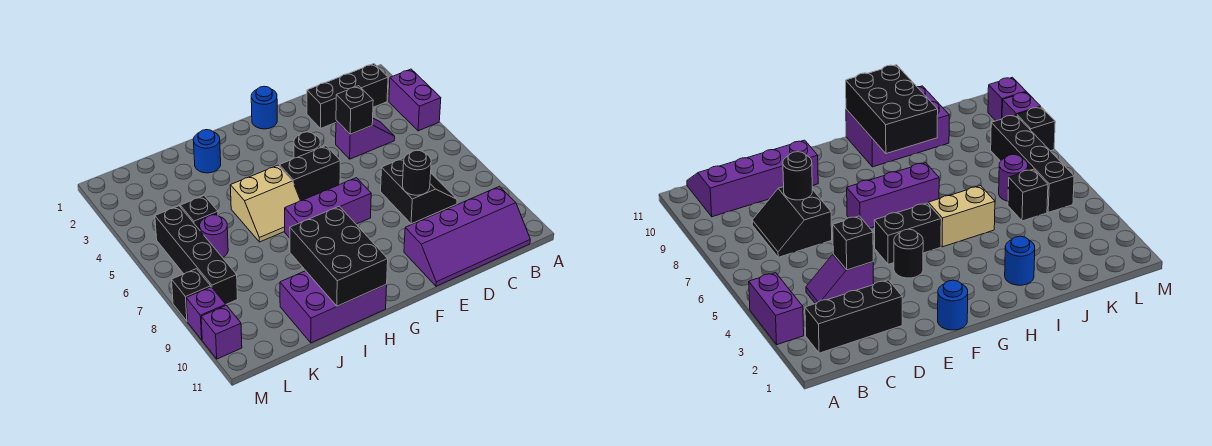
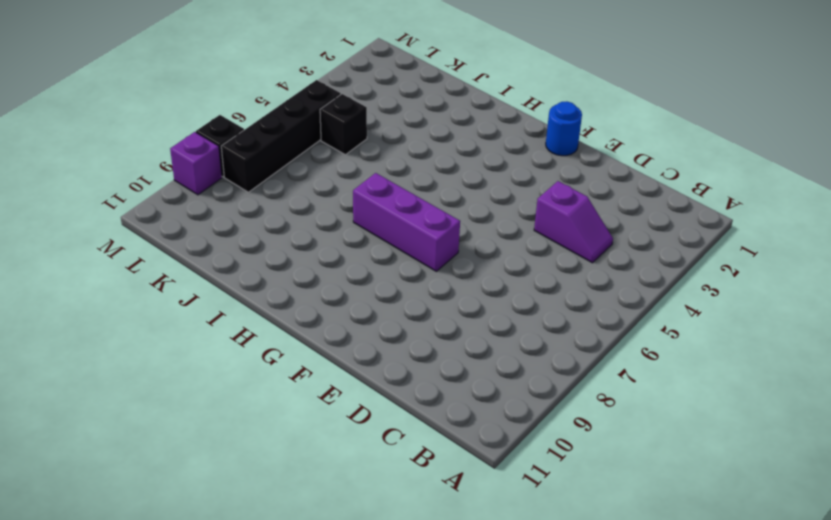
none -> purple brick A3:A4 level 1
none -> black brick B2:D2 level 1
none -> purple slope B10:E11 level 1 top 10

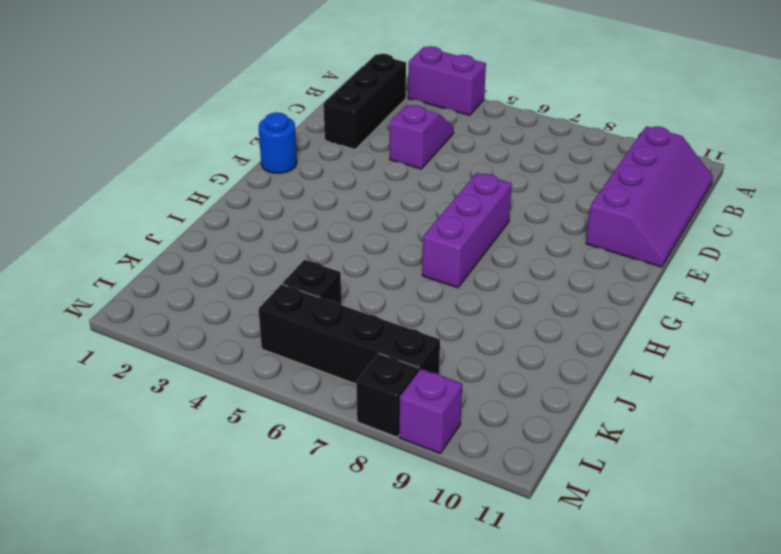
none -> black slope C7:D8 level 1 top D
none -> black round brick F4 level 1
none -> black brick F5:G5 level 1

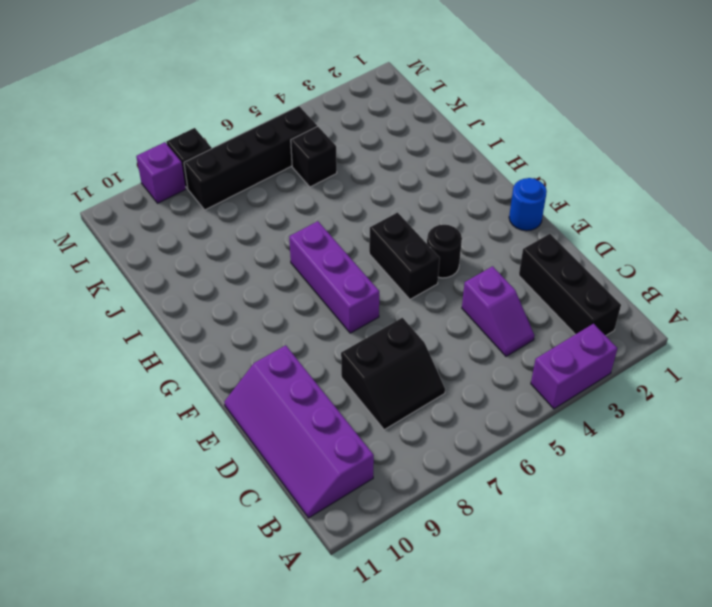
none -> tan slope H5:I6 level 1 top 5
none -> purple brick H10:J11 level 1
none -> blue round brick I2 level 1

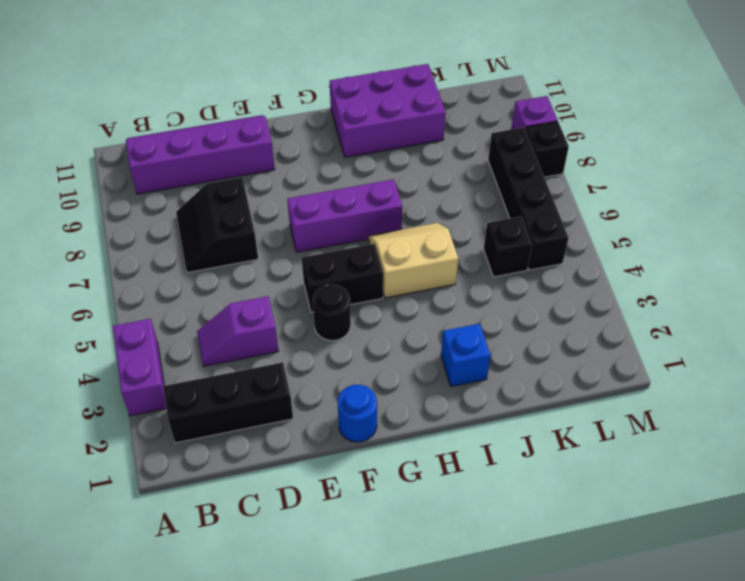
blue brick I2 level 1 -> blue round brick I2 level 1
none -> purple round brick K6 level 1
none -> purple brick M10 level 1
none -> black brick D4 level 2

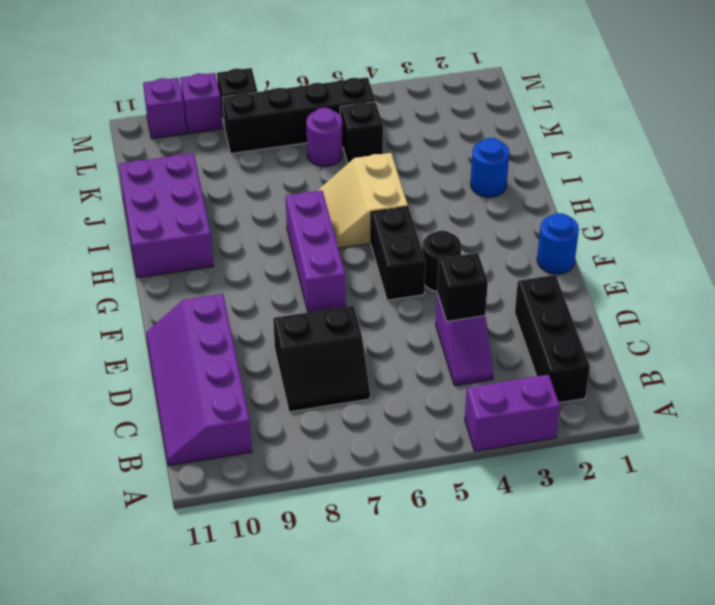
none -> black round brick D8 level 2
none -> black brick H9:I11 level 2

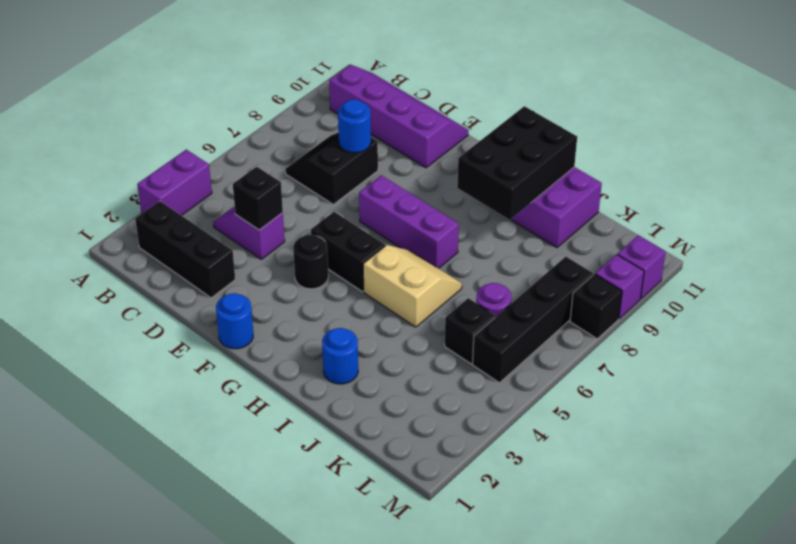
blue round brick D8 level 2 -> black round brick D8 level 2

